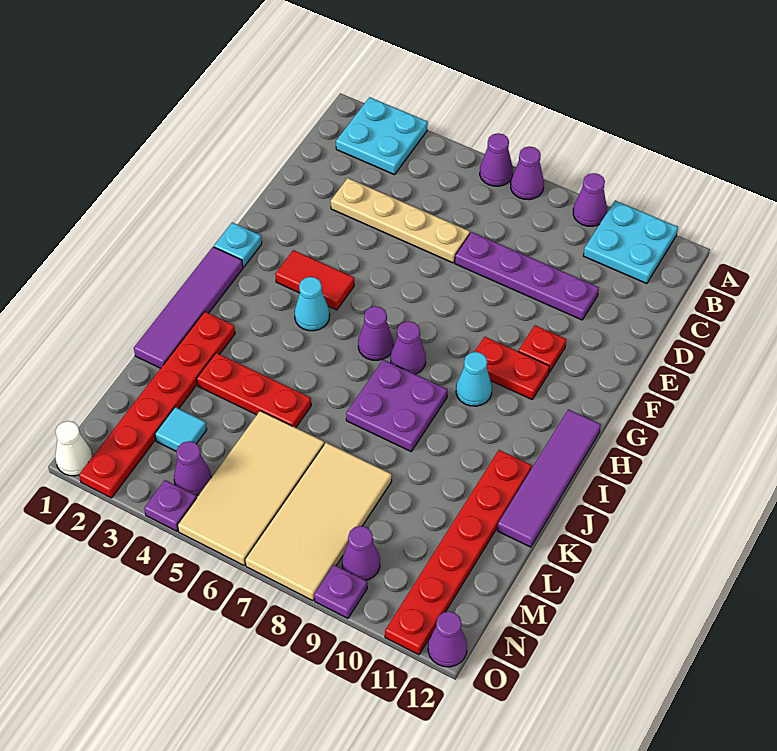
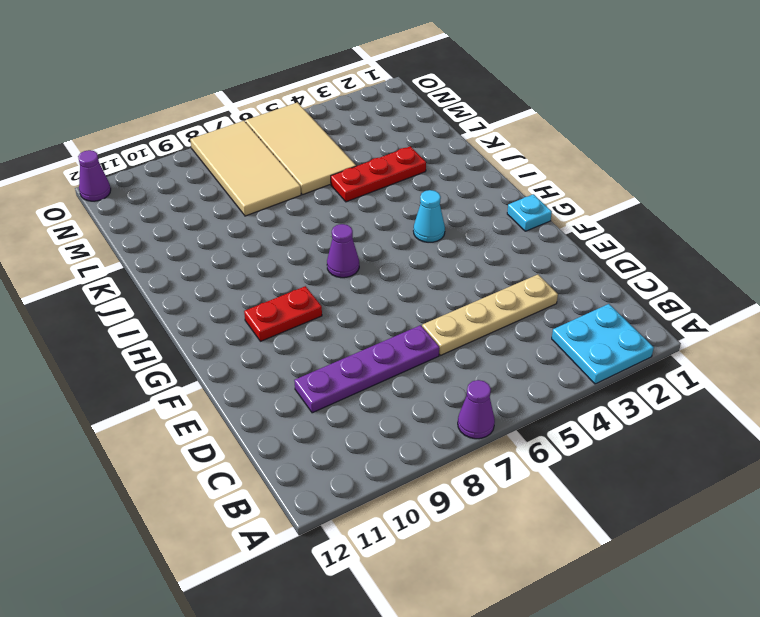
none -> purple cone A6 level 1
none -> purple cone A9 level 1
none -> cyan plate A10:B11 level 1
none -> red plate F10 level 1

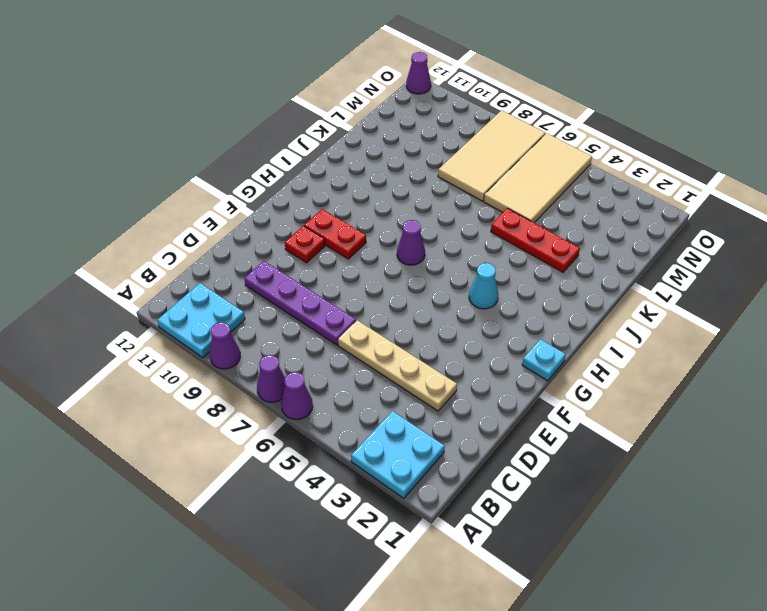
none -> red tile G3:G4 level 1
none -> purple tile H1:K1 level 1
none -> purple cone H6 level 1
none -> cyan cone H9 level 1

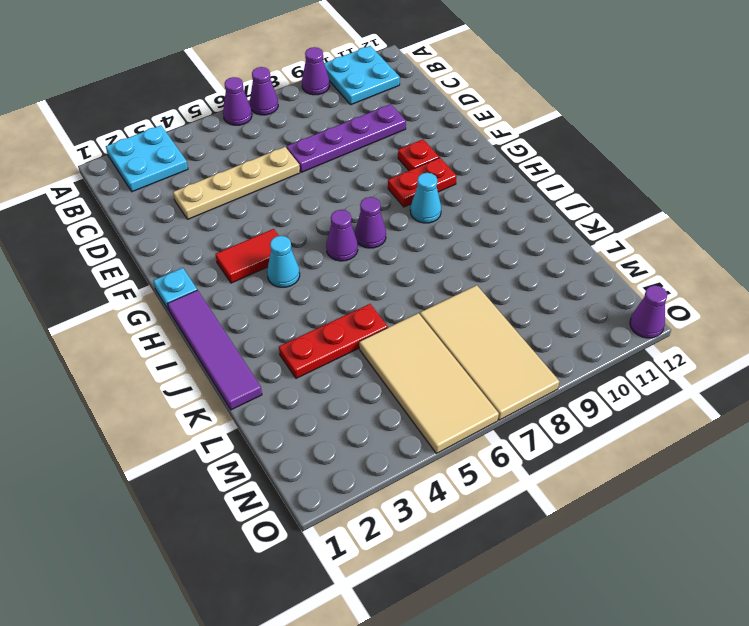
none -> purple tile H12:K12 level 1
none -> purple plate I7:J8 level 1
none -> red plate J2:O2 level 1
none -> red plate J11:O11 level 1

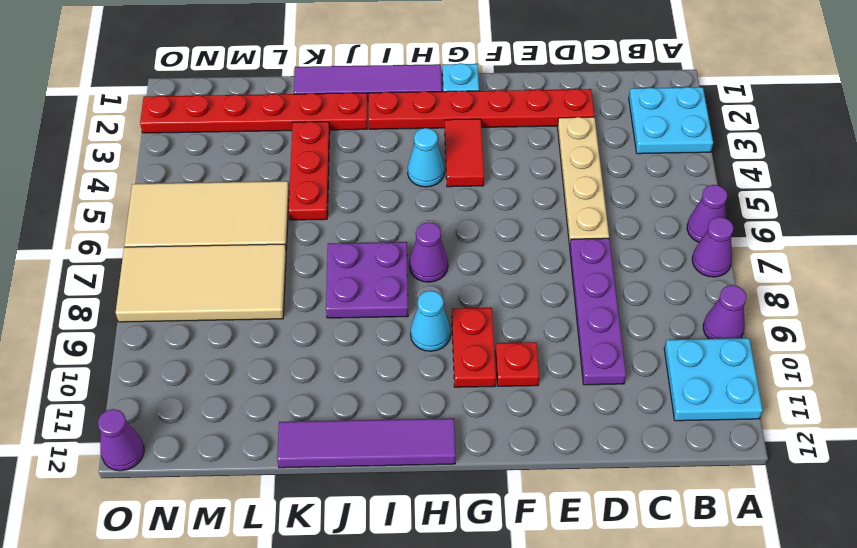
red plate D2:I2 level 1 -> red plate J11:O11 level 1
none -> purple cone H6 level 1
none -> cyan tile M3 level 1
none -> purple cone N4 level 1
none -> purple cone N9 level 1

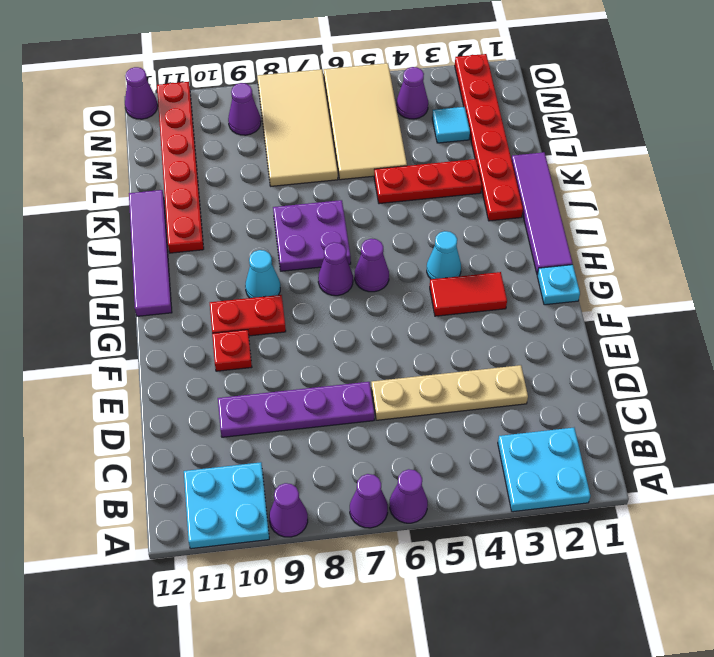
none -> white cone O1 level 1
none -> purple plate O4 level 1
none -> purple plate O9 level 1

